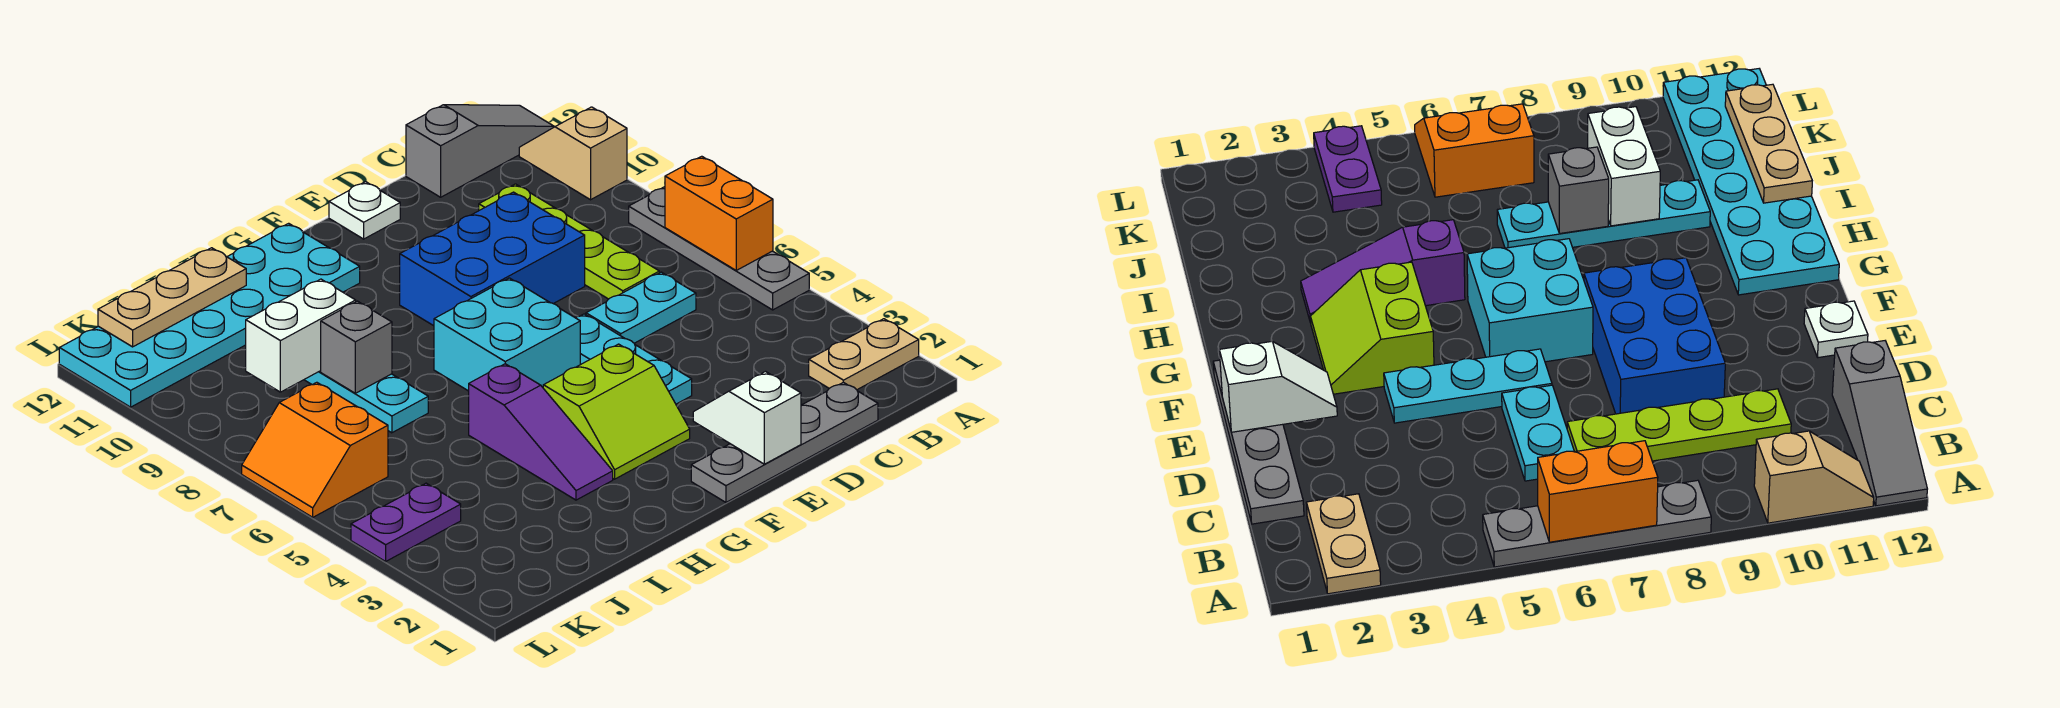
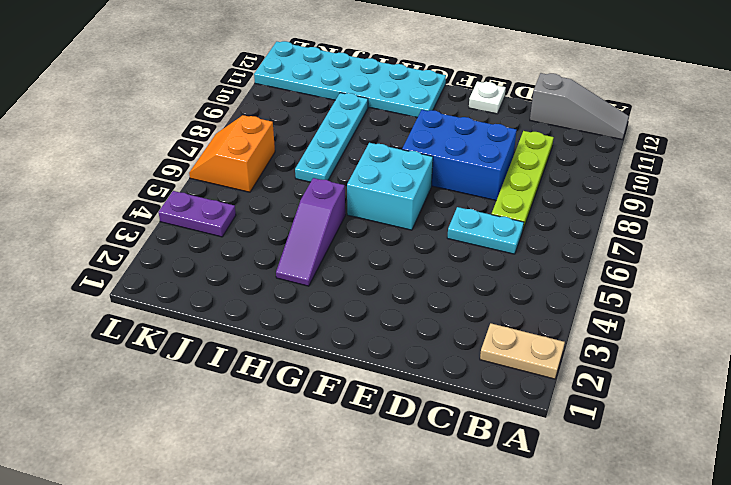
none -> grey plate A5:A8 level 1
none -> tan slope A10:A11 level 1 top 10
none -> grey plate C1:F1 level 1

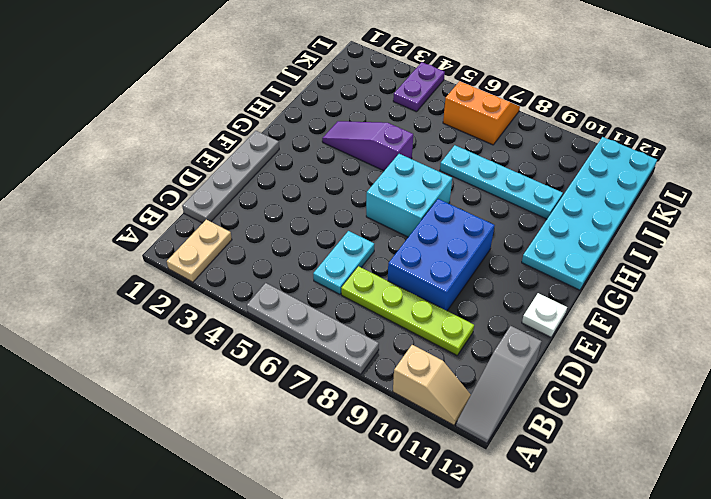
none -> cyan plate E4:E6 level 1
none -> lime slope F3:G4 level 1 top 4
none -> orange brick A6:A7 level 2

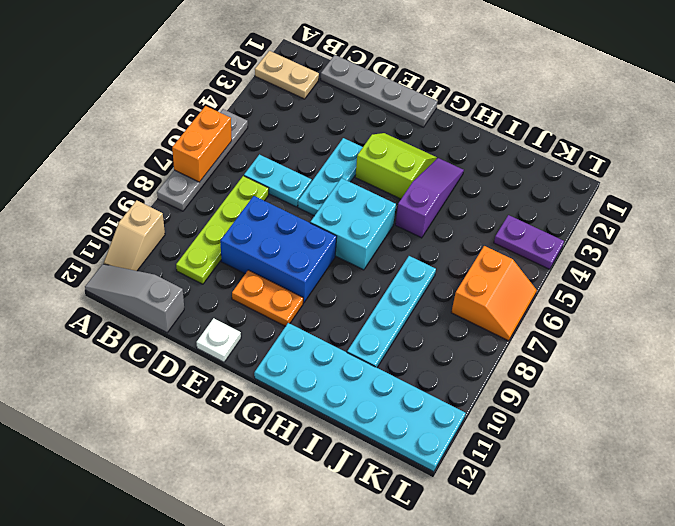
orange plate E10:F10 level 1 -> none
none -> white slope E1:E2 level 2 top 1
none -> grey brick I8 level 2
none -> white brick I9:J9 level 2

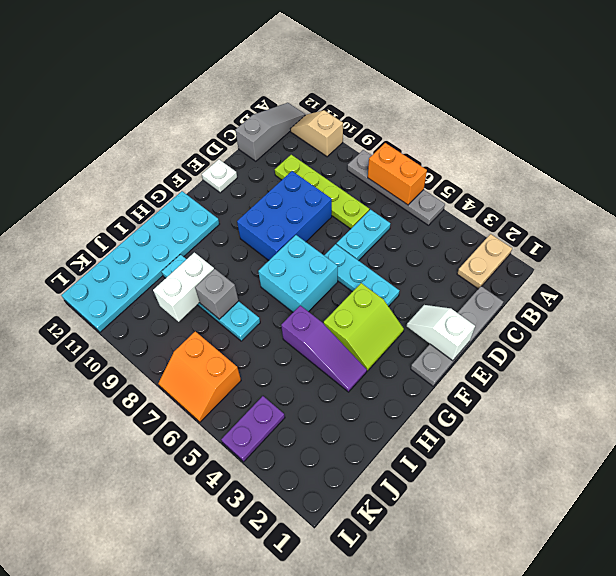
none -> tan plate I12:K12 level 2

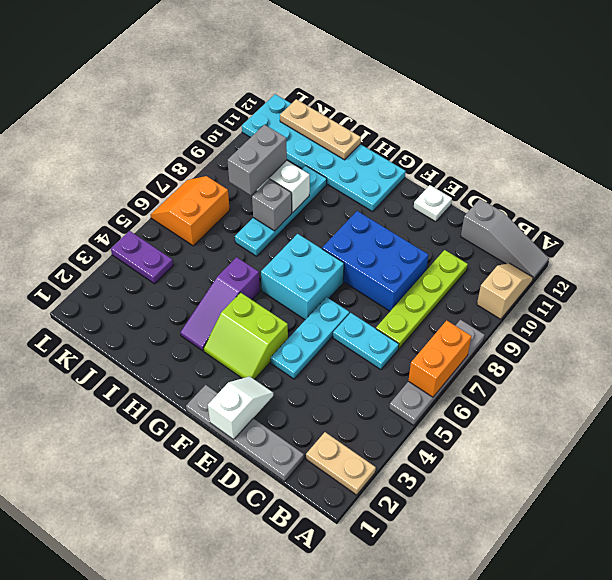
grey brick J8:J9 level 3 -> none

